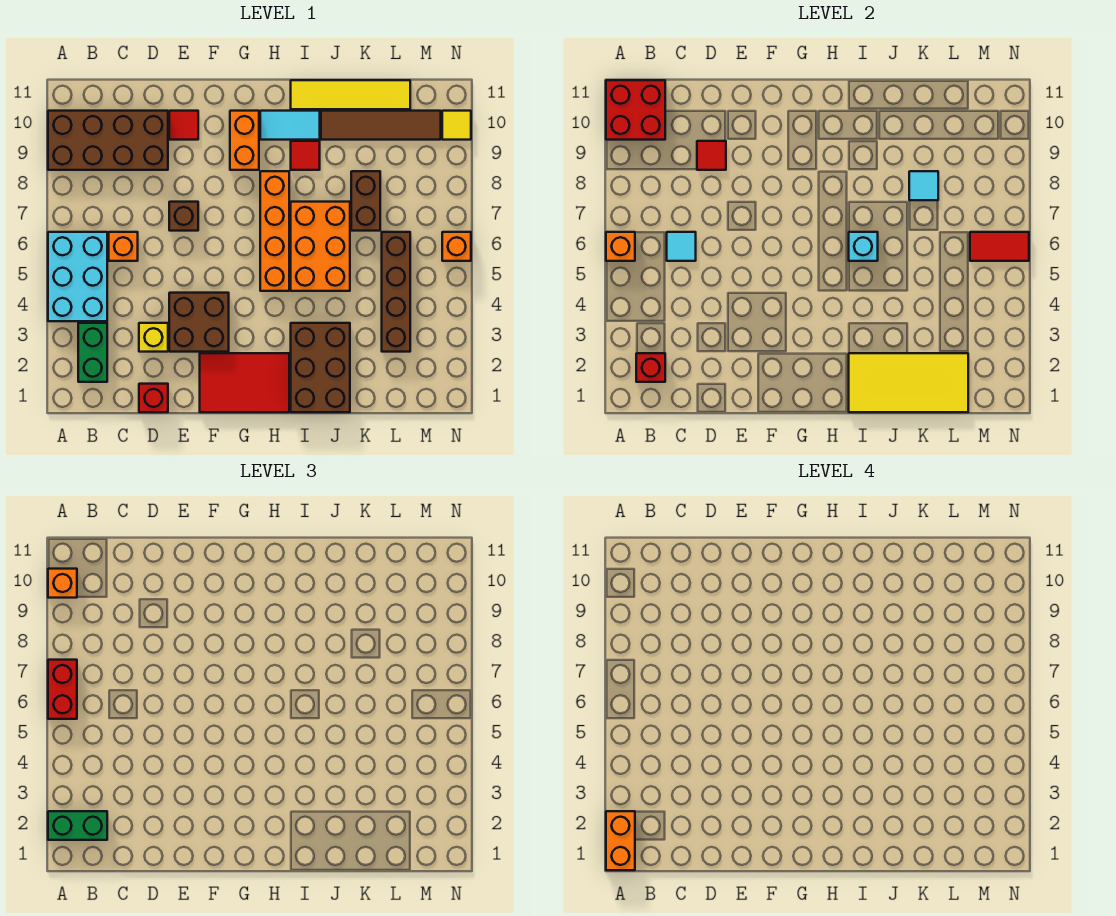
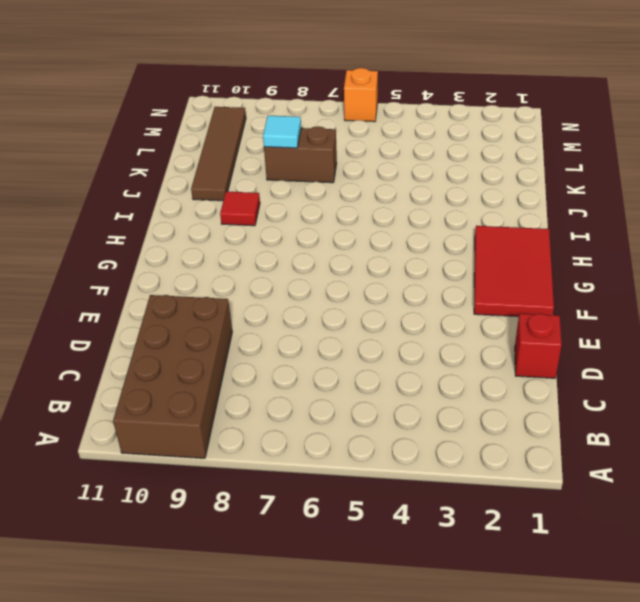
none -> cyan brick A4:B6 level 1
none -> green brick B2:B3 level 1
none -> orange brick C6 level 1
none -> yellow brick D3 level 1

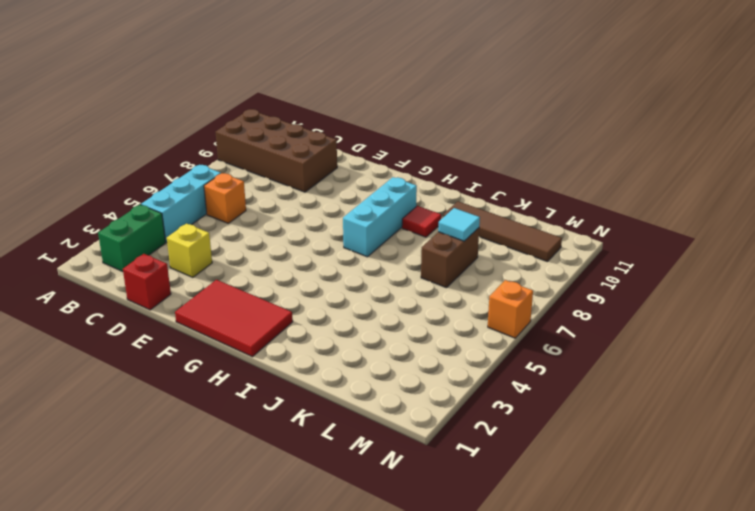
cyan brick B4:B6 level 1 -> cyan brick A4:B6 level 1
cyan brick H7:H9 level 1 -> orange brick H5:H8 level 1
none -> brown brick E3:F4 level 1
none -> brown brick E7 level 1
none -> red tile E10 level 1
none -> orange brick G9:G10 level 1

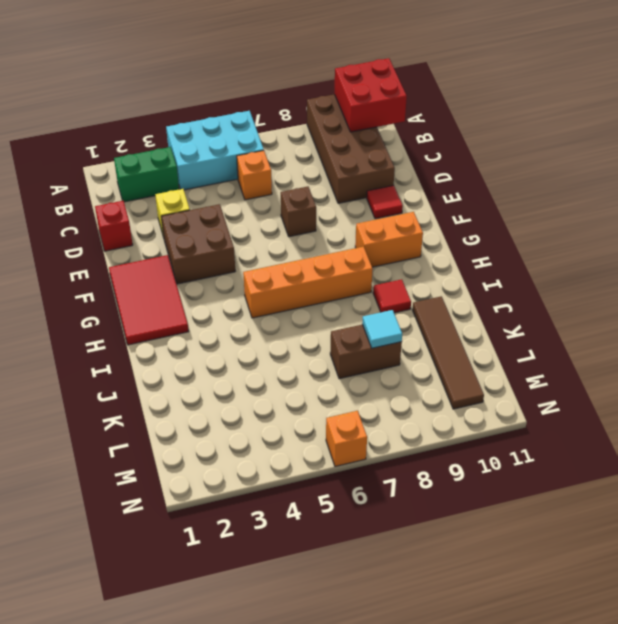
none -> cyan tile H10:I10 level 1
none -> brown brick I1:J3 level 1
none -> orange brick I5:J7 level 1
none -> yellow tile I11:L11 level 1

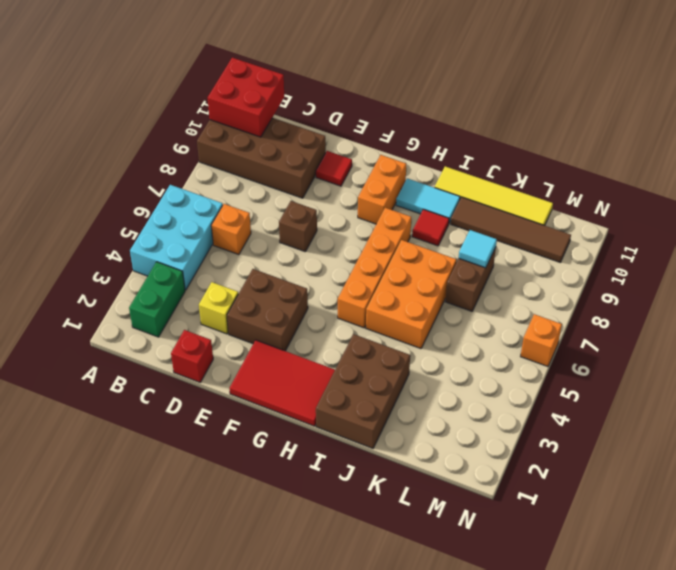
none -> brown brick L3:L6 level 1
none -> yellow tile N10 level 1
none -> orange brick A6 level 2
none -> red brick B2 level 2

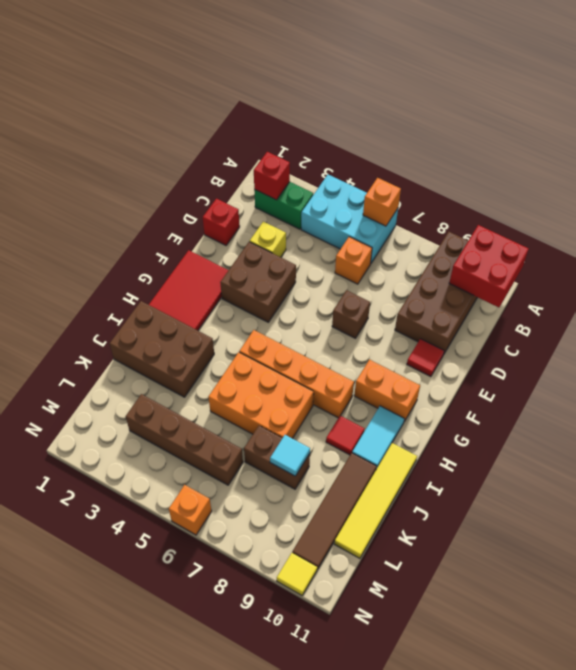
none -> cyan tile C6 level 2
none -> red tile D9 level 2
none -> yellow tile I1:L2 level 2
none -> cyan brick I6 level 2

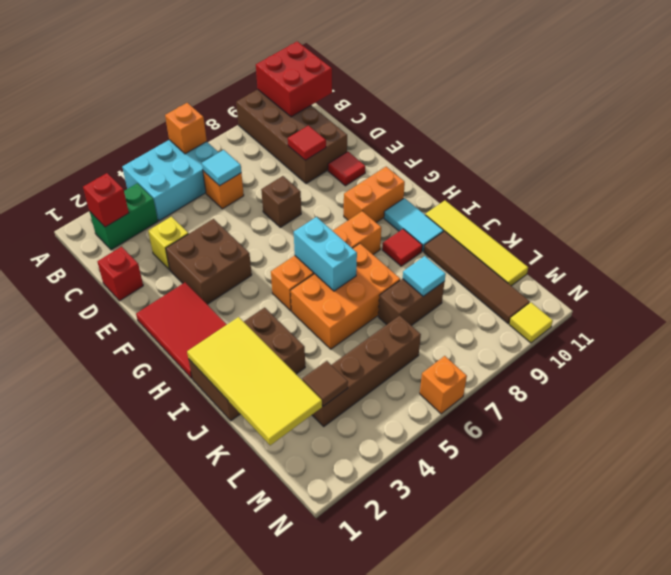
cyan brick H6:I6 level 2 -> cyan brick I6 level 2
brown tile L3 level 2 -> none
none -> red tile M6:N6 level 2
none -> green brick A2:B2 level 3
none -> red brick A6:A7 level 3
none -> orange brick A10 level 3

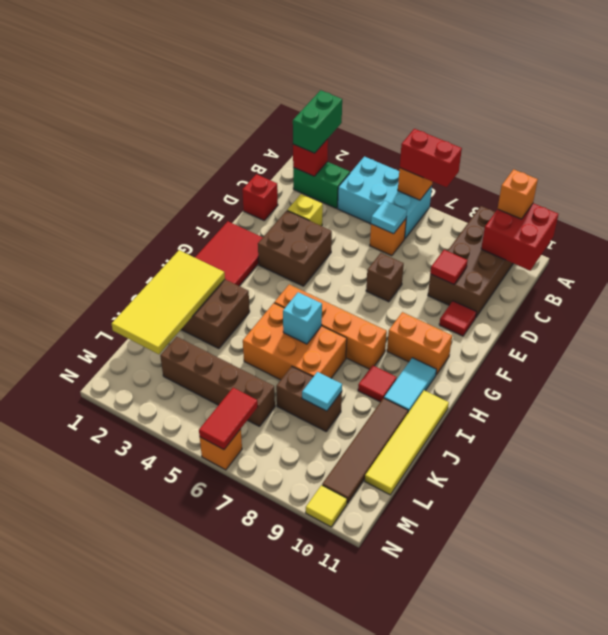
none -> orange brick A1:A2 level 4

